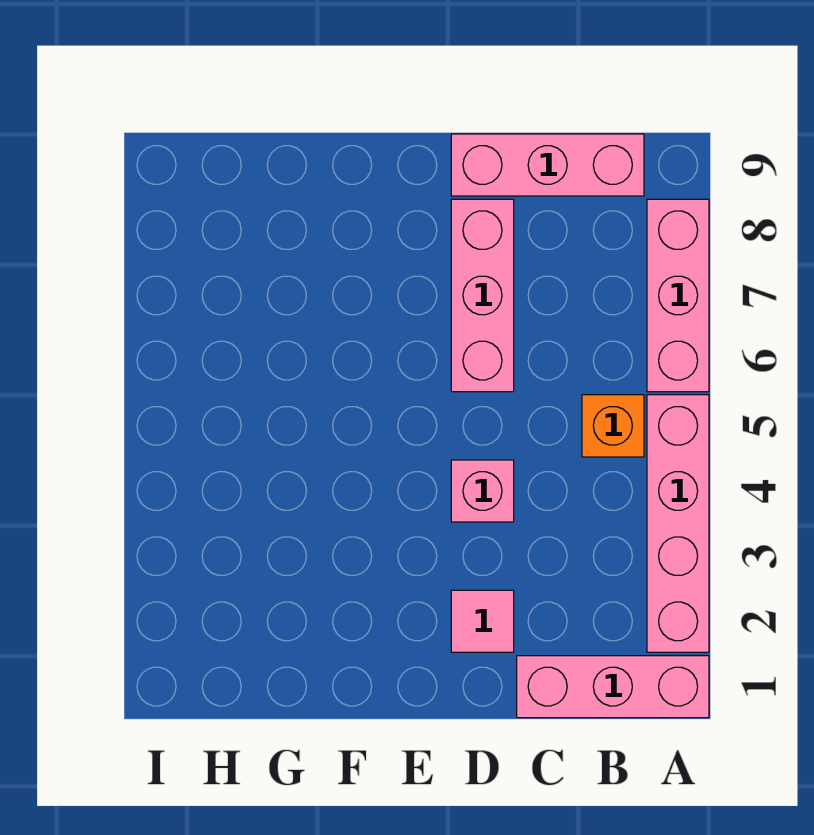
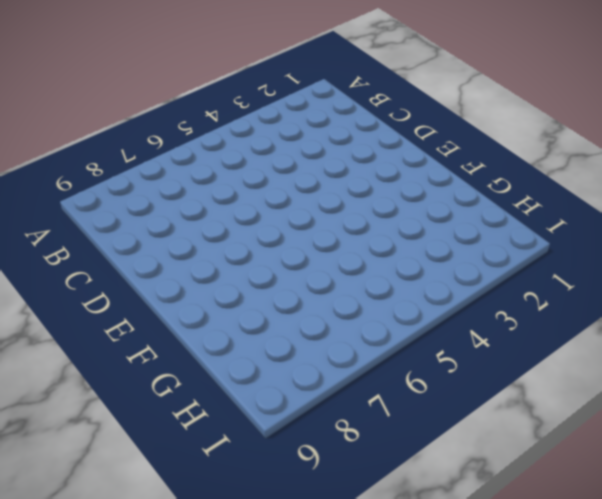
none -> pink brick A1:C1 level 1
none -> pink brick A2:A5 level 1

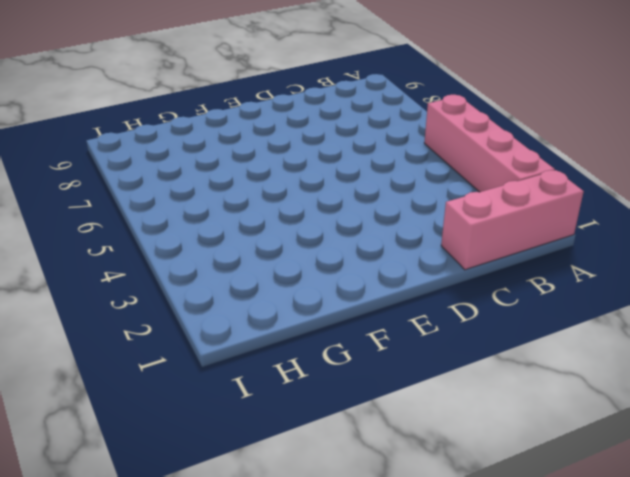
none -> pink brick A6:A8 level 1
none -> orange brick B5 level 1

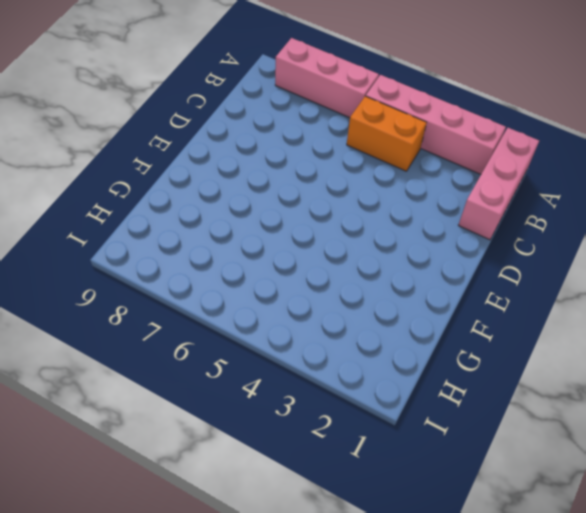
orange brick B4:B5 level 1 -> orange brick B5 level 1
none -> pink brick B9:D9 level 1
none -> pink tile D2 level 1

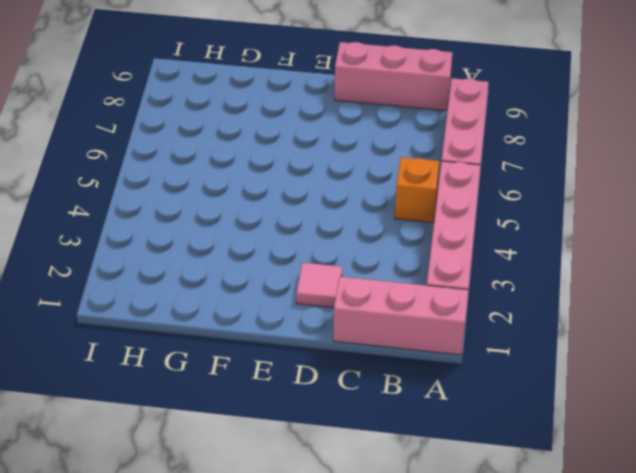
none -> pink brick D4 level 1
none -> pink brick D6:D8 level 1

